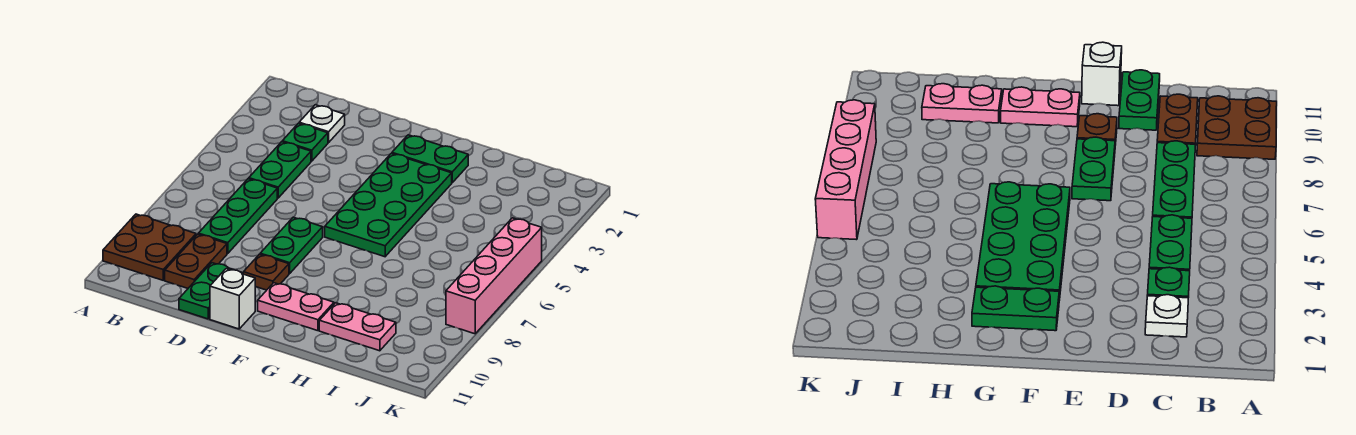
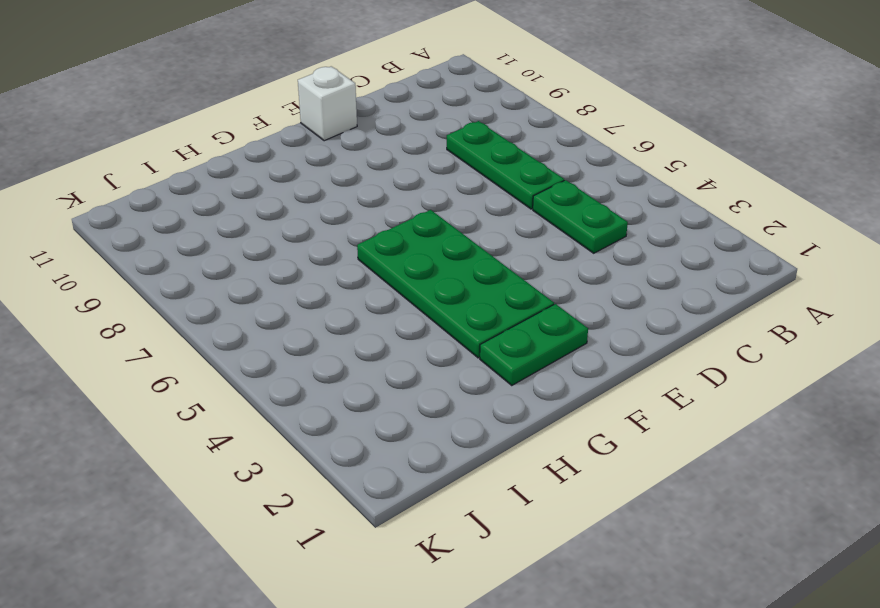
none -> brown plate A9:B10 level 1
none -> white plate C2 level 1
none -> green plate C3 level 1

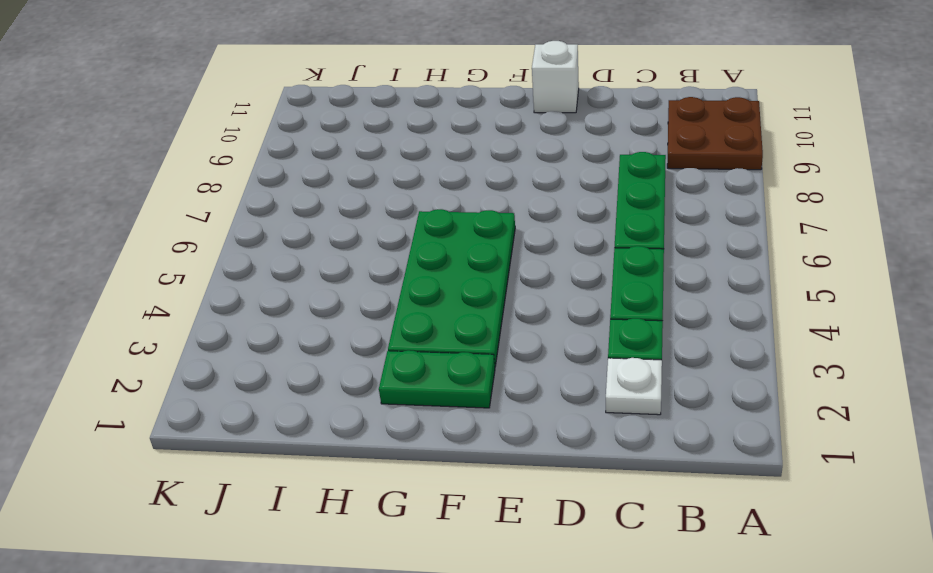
none -> brown plate C9:C10 level 1
none -> green plate D10:D11 level 1
none -> green plate E7:E8 level 1

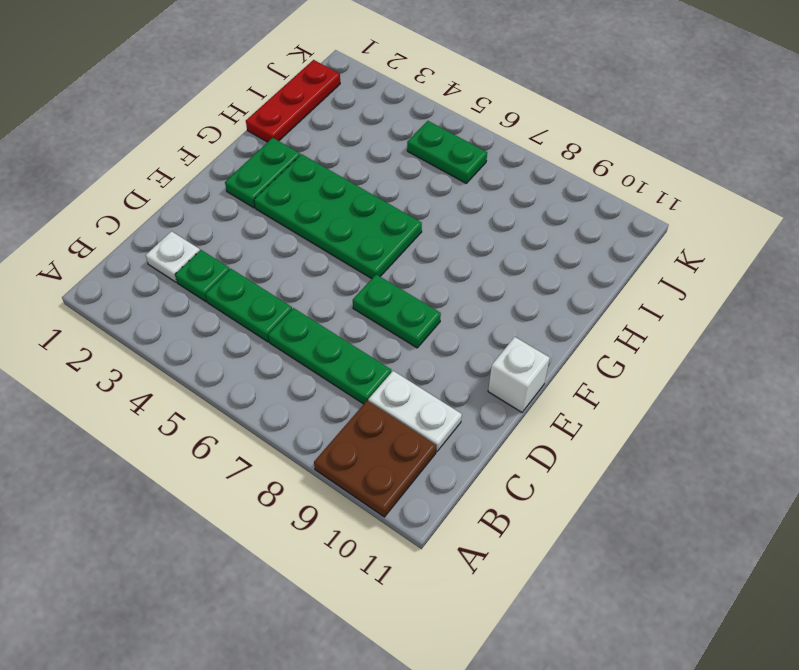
white plate C9:C10 level 1 -> brown plate C9:C10 level 1
red plate H1:J1 level 1 -> none
green plate J5:J6 level 1 -> green plate D10:D11 level 1
none -> brown plate E9 level 1
none -> pink plate F10:G10 level 1
none -> pink plate H10:I10 level 1

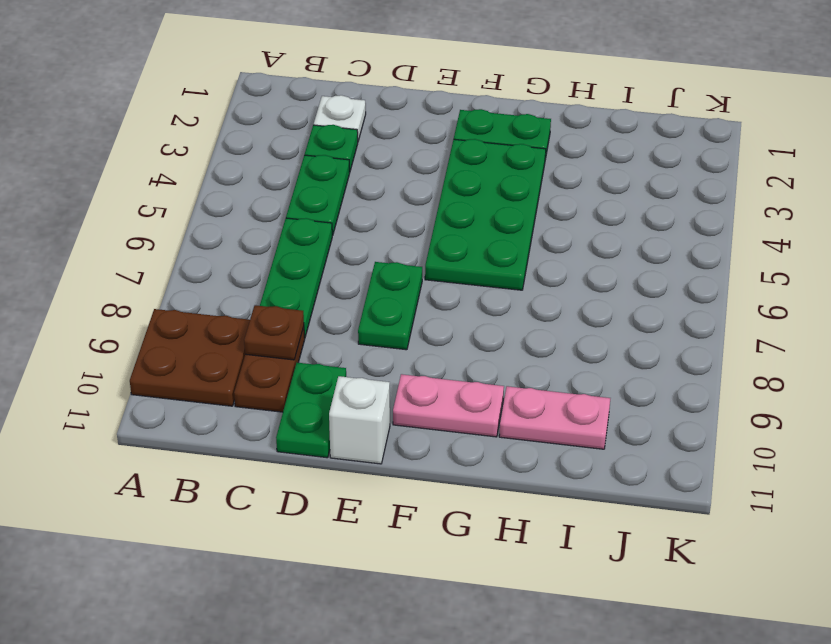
brown plate C9 level 2 -> brown plate E9 level 1
none -> pink brick K5:K8 level 1

